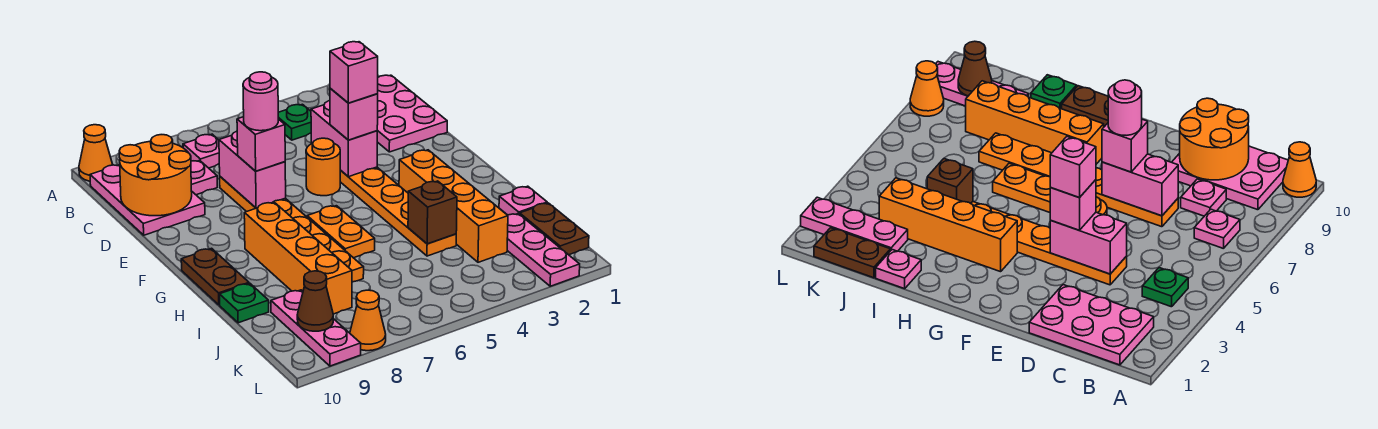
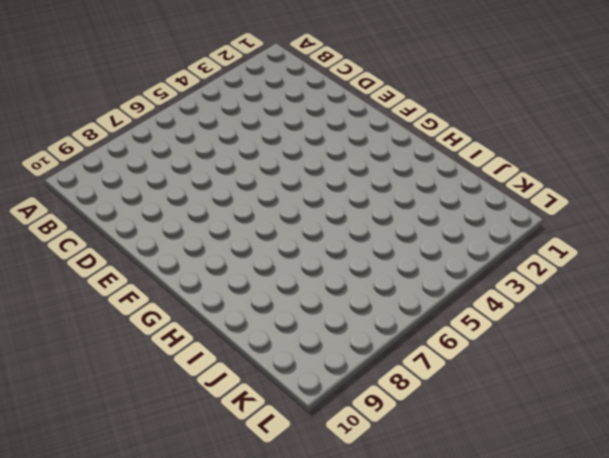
none -> orange cone A10 level 1
none -> pink plate B1:D2 level 1
none -> green plate B4 level 1

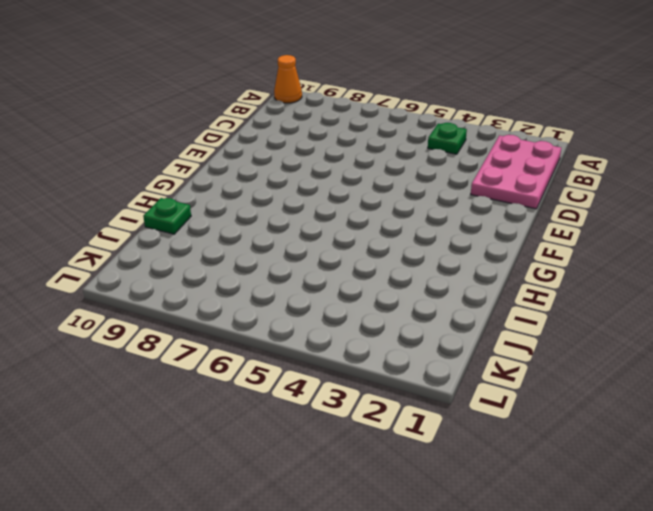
none -> pink plate B7 level 1
none -> pink plate B9:D10 level 1
none -> pink plate C8 level 1

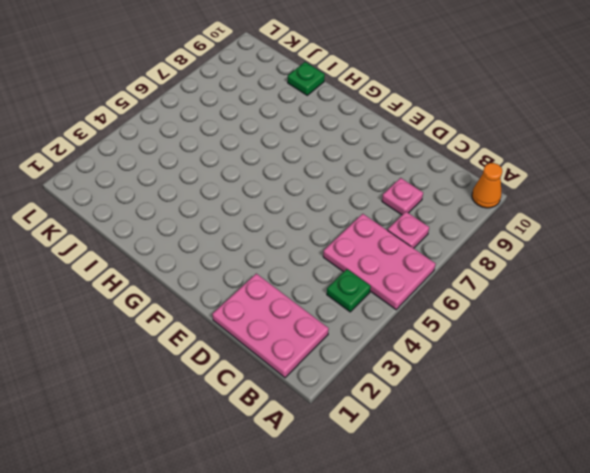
pink plate A5:C6 level 1 -> pink plate B9:D10 level 1
none -> orange plate D4:I4 level 1
none -> orange plate D7:I7 level 1
none -> orange round brick E5 level 1

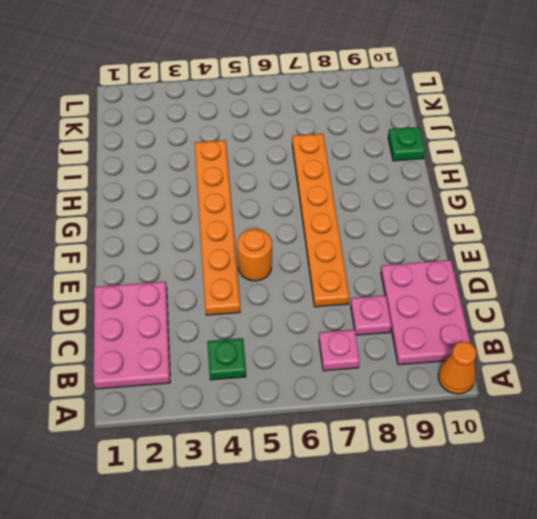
none -> orange brick G3:J3 level 1
none -> orange plate G6:H6 level 1
none -> orange brick G8:J8 level 1

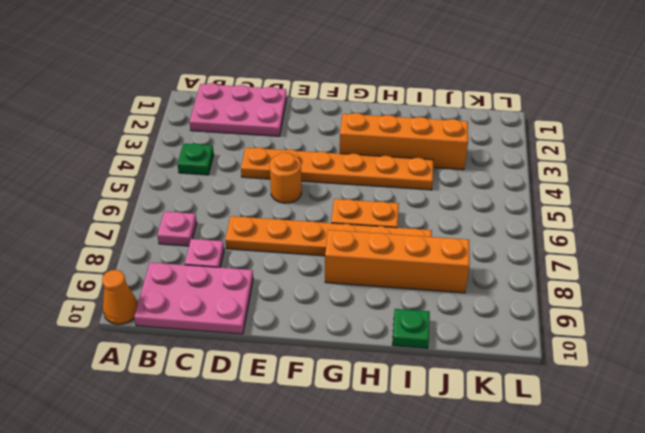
none -> brown plate G10:H10 level 1
none -> pink plate I1 level 1
none -> brown plate J1:K1 level 1

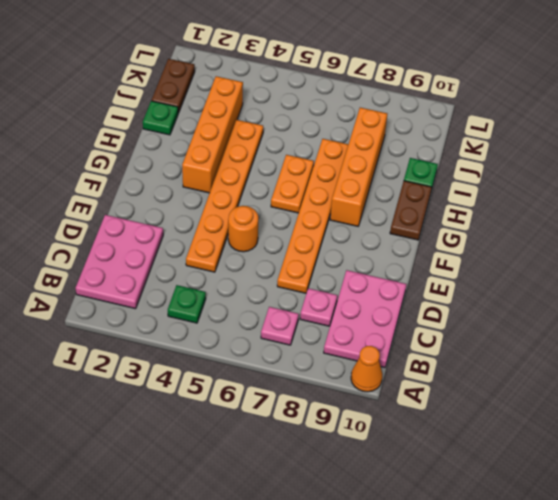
green plate I1 level 1 -> pink plate I1 level 1
none -> pink plate J2:L2 level 1
none -> pink plate J9:L9 level 1
none -> orange cone L8 level 1

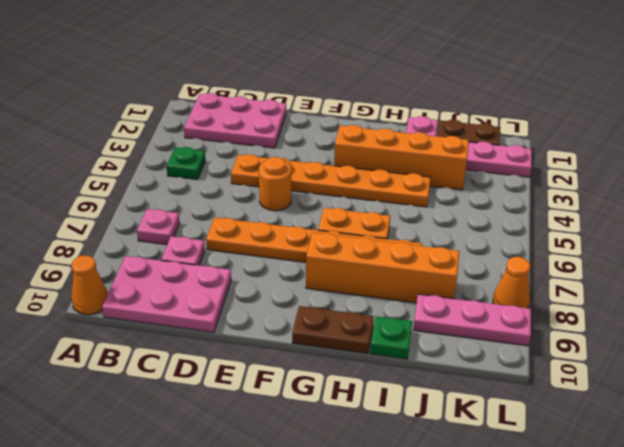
none -> orange round brick C9:D10 level 2
none -> pink brick D4:E4 level 2
none -> pink brick D7:E7 level 2

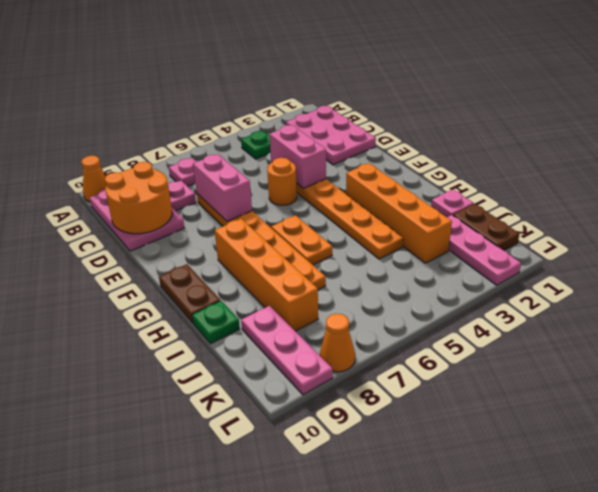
none -> brown brick I4 level 2
none -> brown cone K9 level 2
none -> pink brick E4 level 3

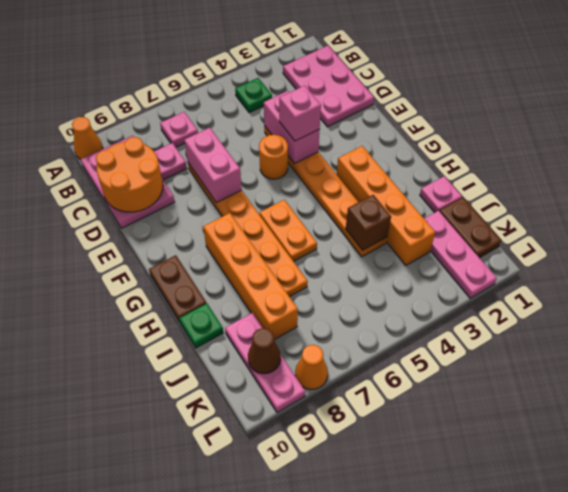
none -> pink brick E7 level 3
none -> pink brick E4 level 4
none -> pink round brick E7 level 4

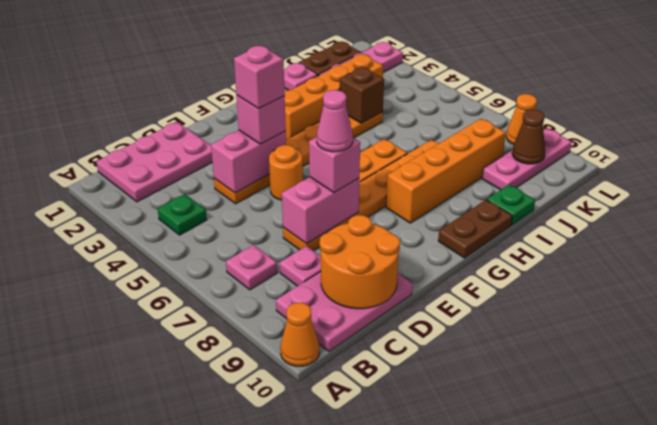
pink cone E7 level 4 -> pink round brick E7 level 4

